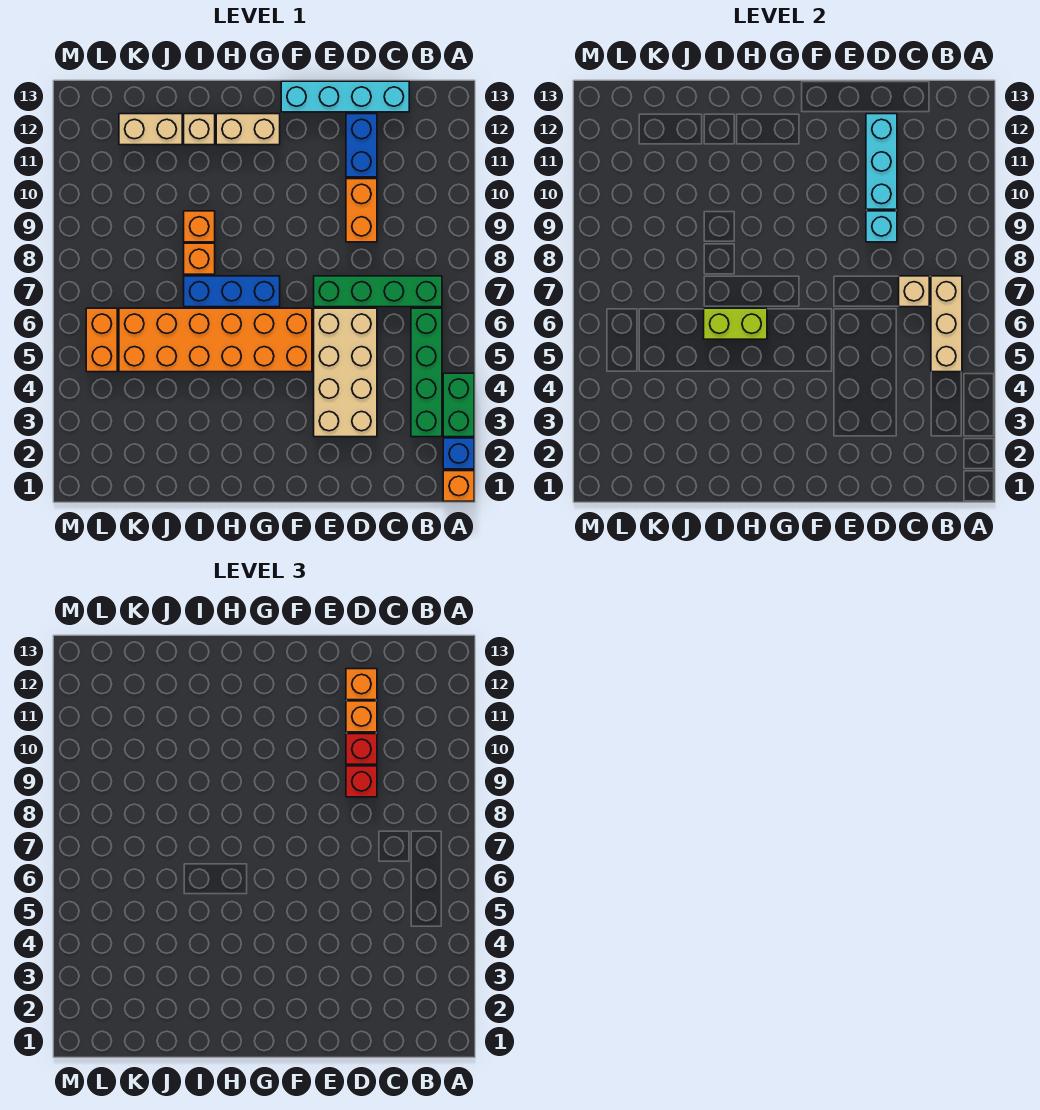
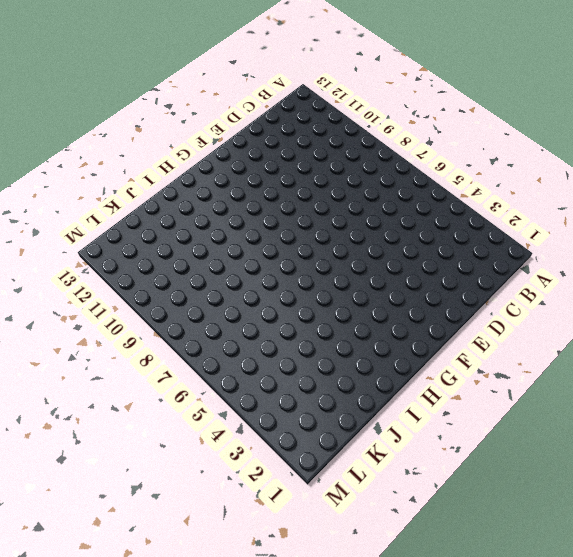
none -> orange brick A1 level 1
none -> blue brick A2 level 1
none -> green brick A3:A4 level 1

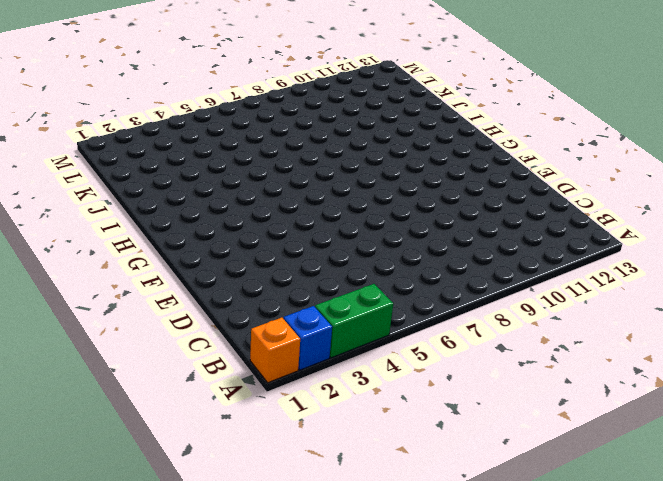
none -> green brick B3:B6 level 1
none -> green brick B7:E7 level 1
none -> cyan brick C13:F13 level 1

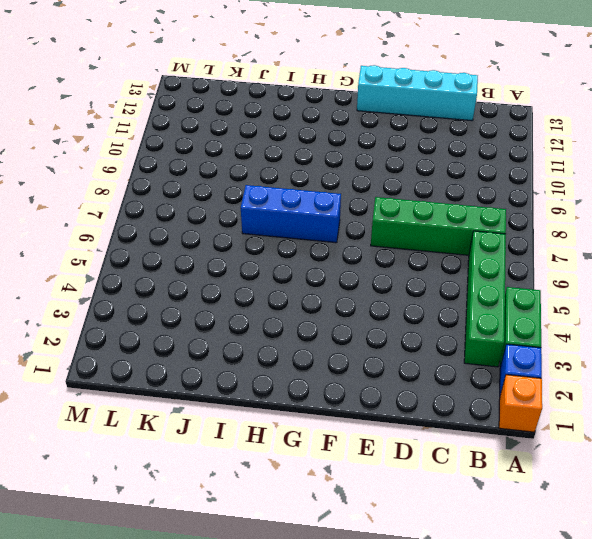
none -> tan brick D3:E6 level 1
none -> orange brick D9:D10 level 1
none -> blue brick D11:D12 level 1

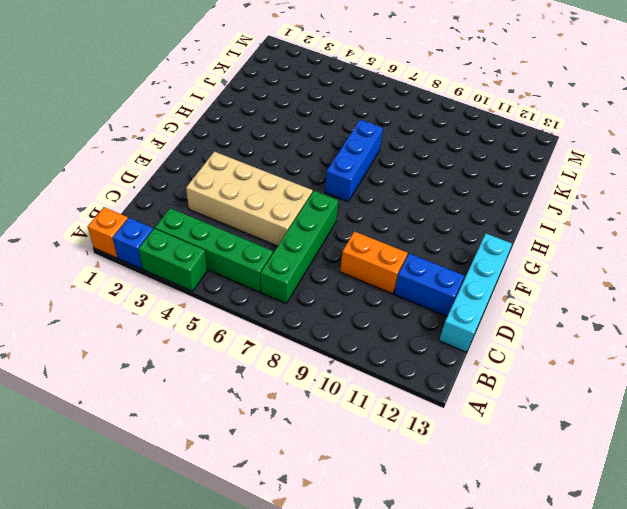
none -> orange brick F5:K6 level 1
none -> tan brick G12:H12 level 1
none -> orange brick I8 level 1

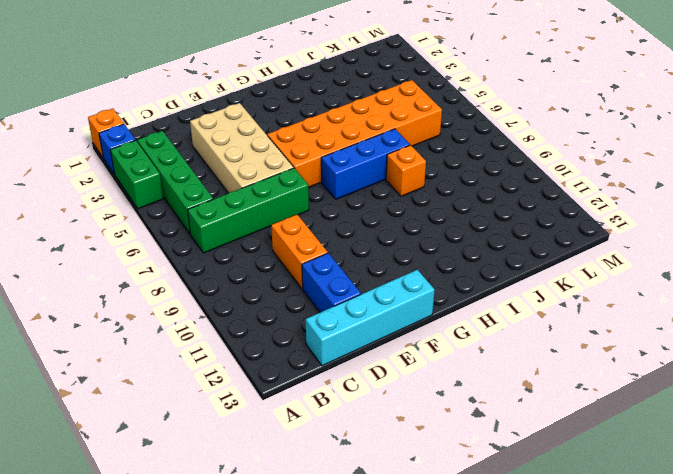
none -> tan brick G12:H12 level 1
none -> orange brick I9 level 1
none -> tan brick I12 level 1

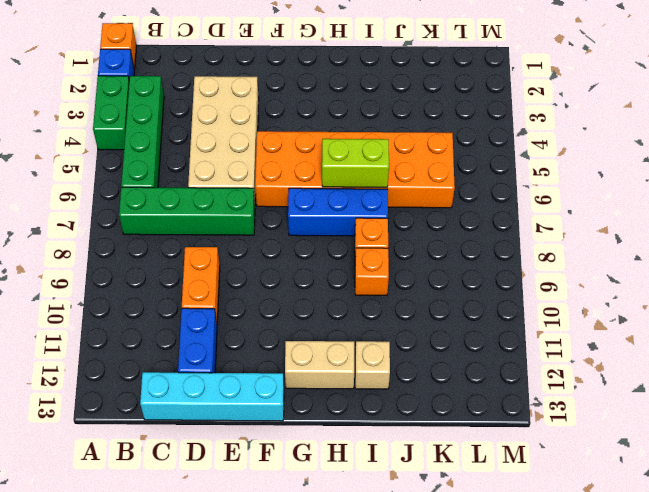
none -> tan brick J12:K12 level 1
none -> orange brick L5:L6 level 1
none -> tan brick B5:B7 level 2

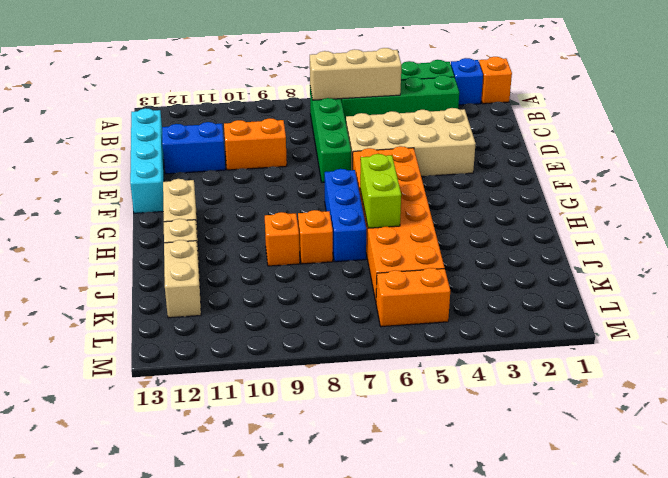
none -> tan brick C7 level 2
none -> cyan brick D9 level 2
none -> cyan brick D10:D12 level 2

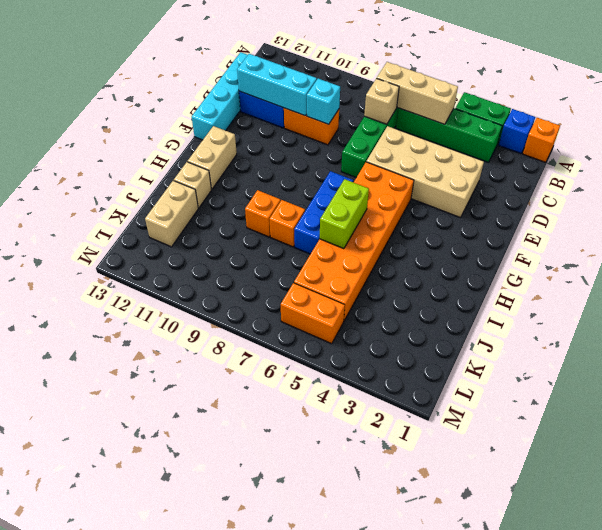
none -> red brick D9 level 3
none -> red brick D10 level 3
none -> orange brick D11 level 3

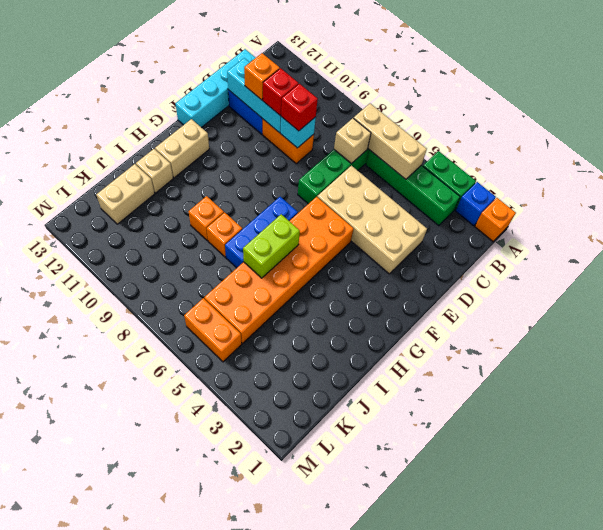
none -> orange brick D12 level 3

